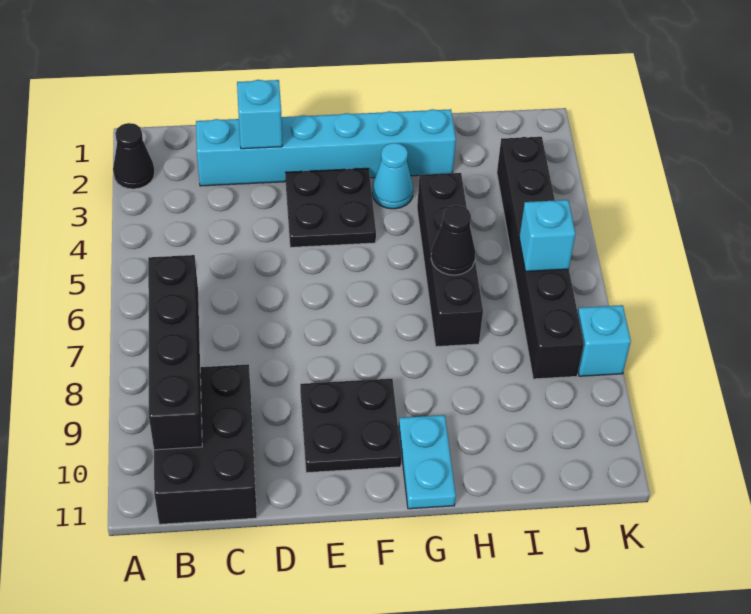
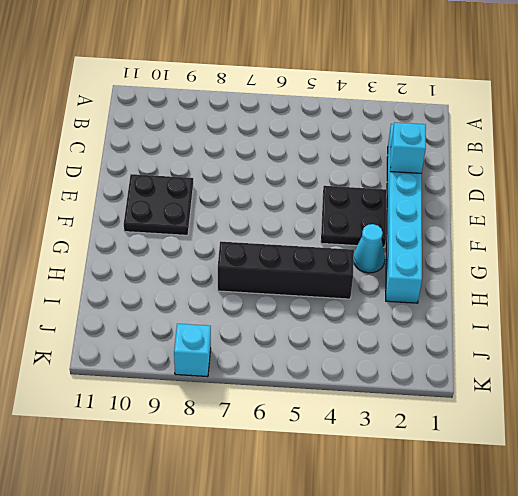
none -> black cone A2 level 1
none -> black brick B9:C11 level 1
none -> cyan plate G10:G11 level 1

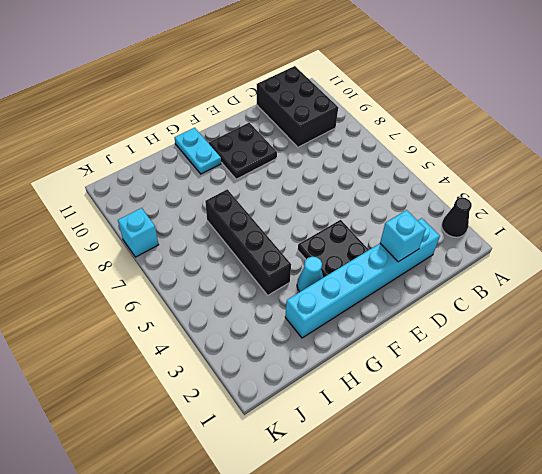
none -> black brick J3:J8 level 1
none -> black brick B7:B10 level 2
none -> black cone H6 level 2

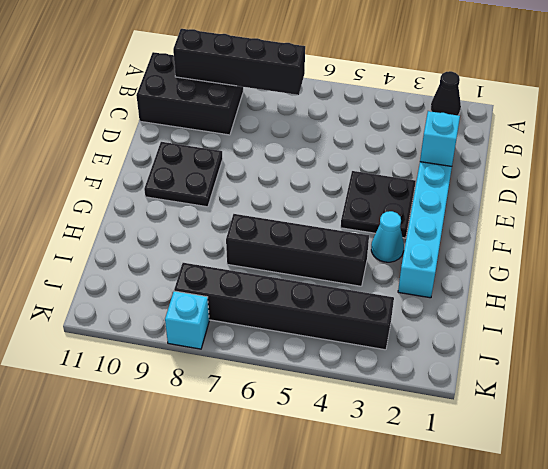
none -> cyan plate G10:G11 level 1
none -> black cone H6 level 2
none -> cyan brick J6 level 2

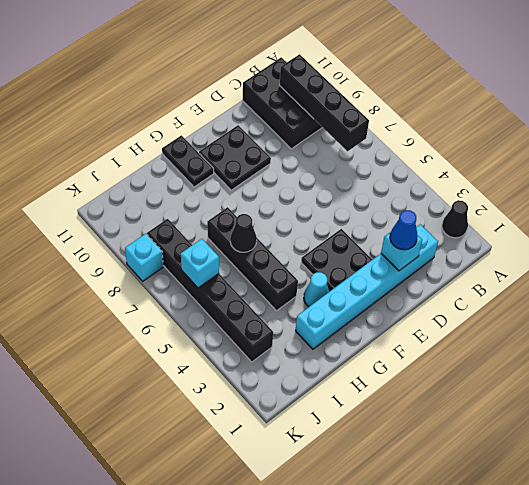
blue cone D2 level 3 -> none
black plate G10:G11 level 1 -> cyan plate G10:G11 level 1

